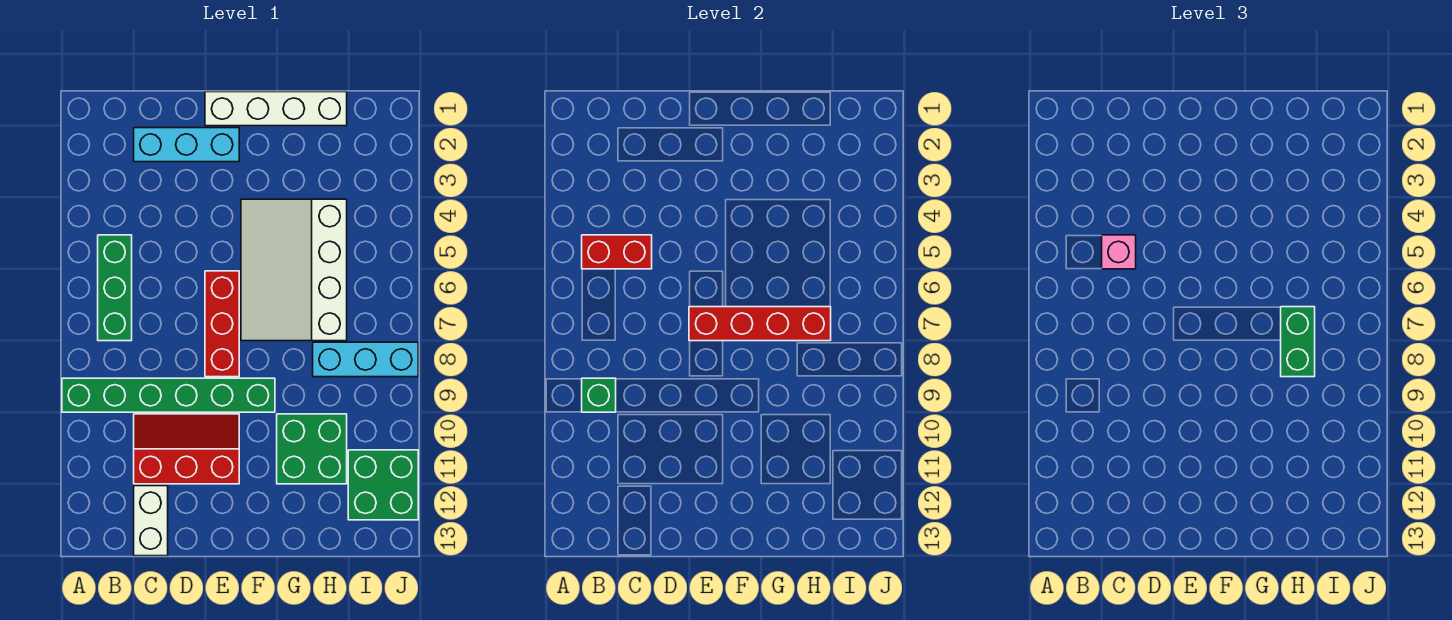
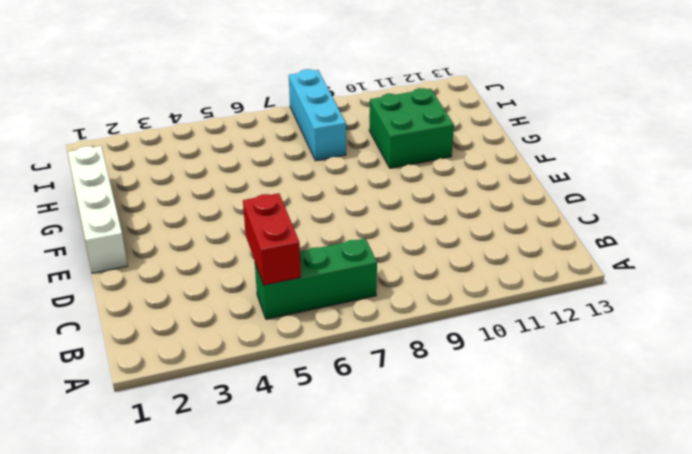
none -> green brick A9:F9 level 1
none -> cyan brick C2:E2 level 1
none -> red slope C10:E11 level 1 top 11

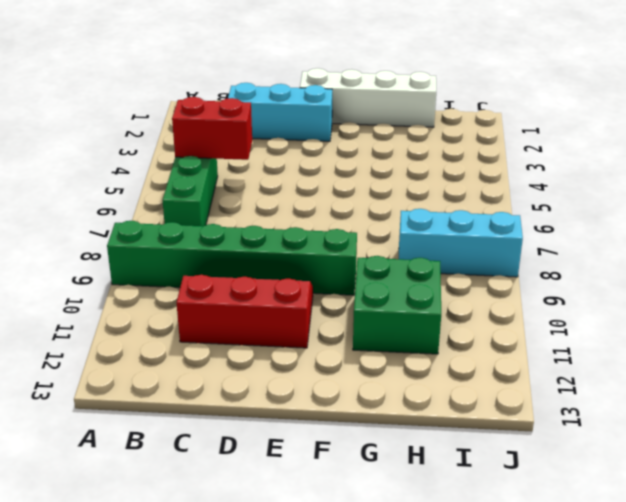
none -> white brick C12:C13 level 1
none -> red brick E6:E8 level 1
none -> white slope F4:H7 level 1 top H

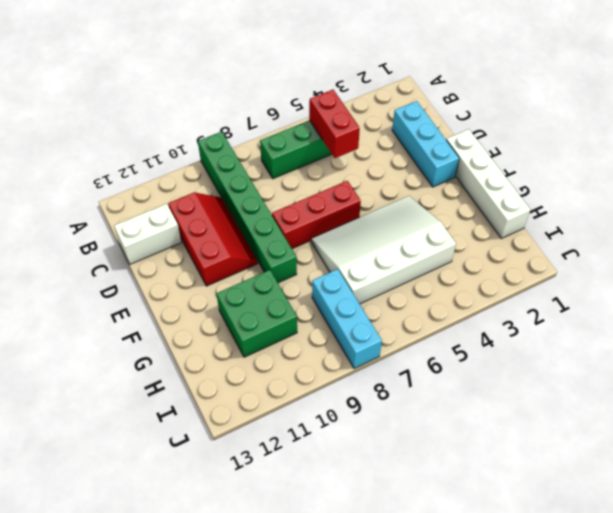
none -> green brick I11:J12 level 1
none -> green brick B9 level 2
none -> red brick E7:H7 level 2

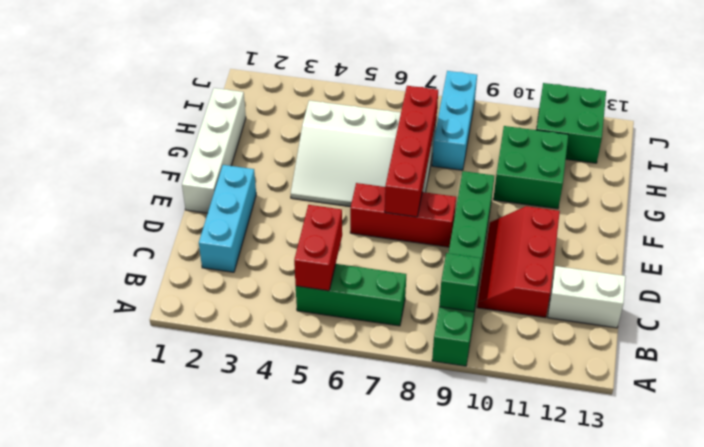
none -> pink brick C5 level 3
none -> green brick H7:H8 level 3

